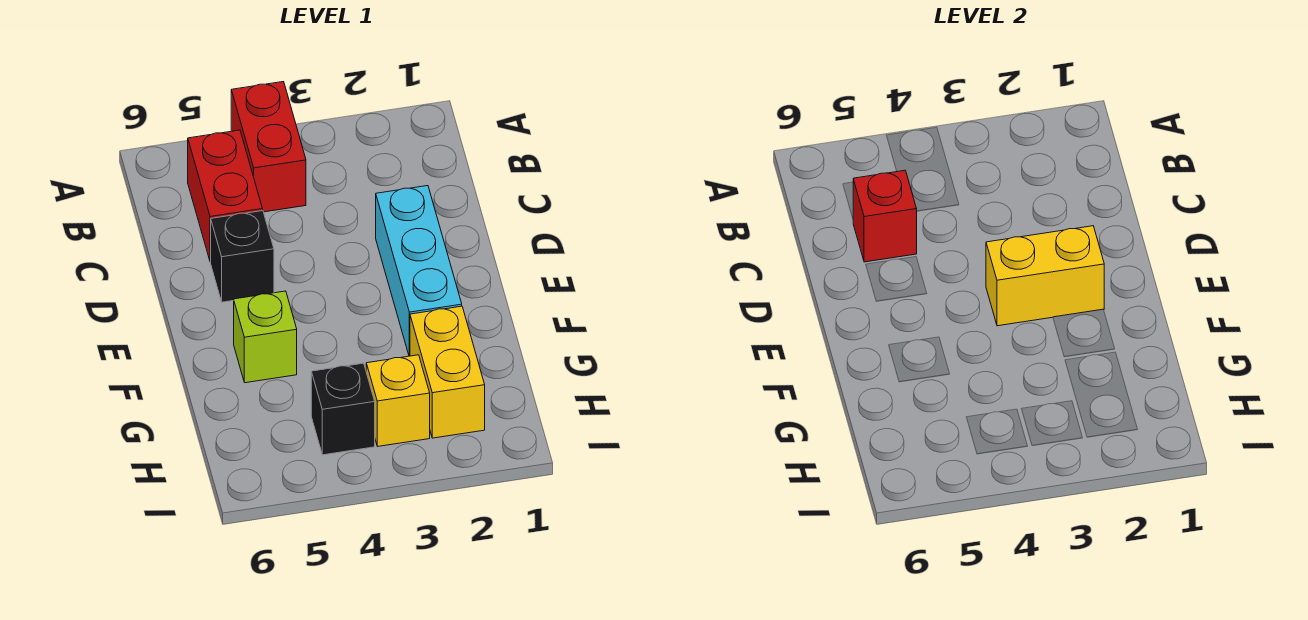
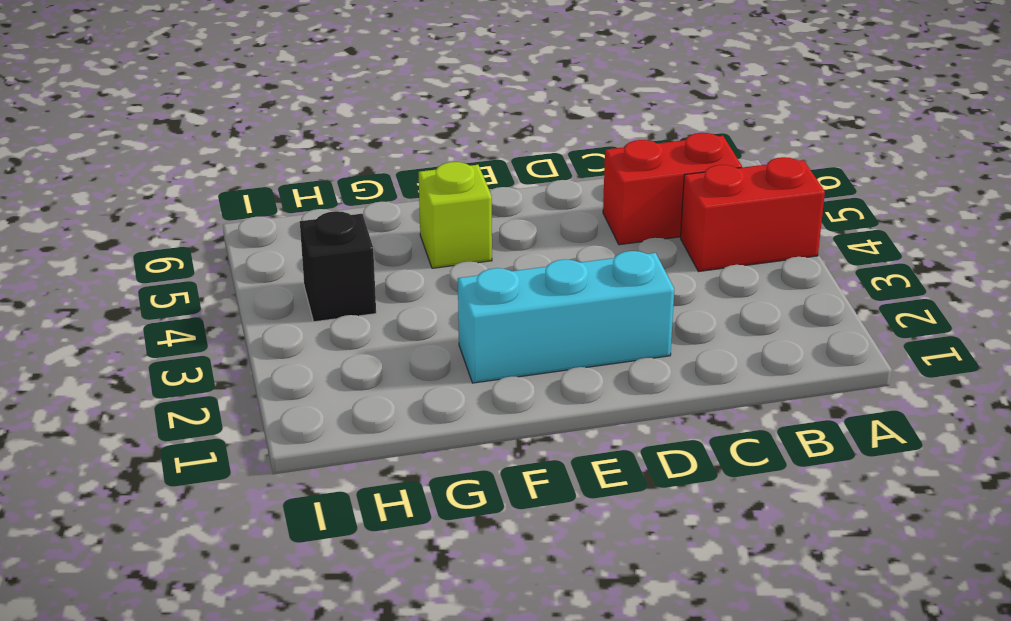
none -> black brick D5 level 1
none -> yellow brick G2:H2 level 1

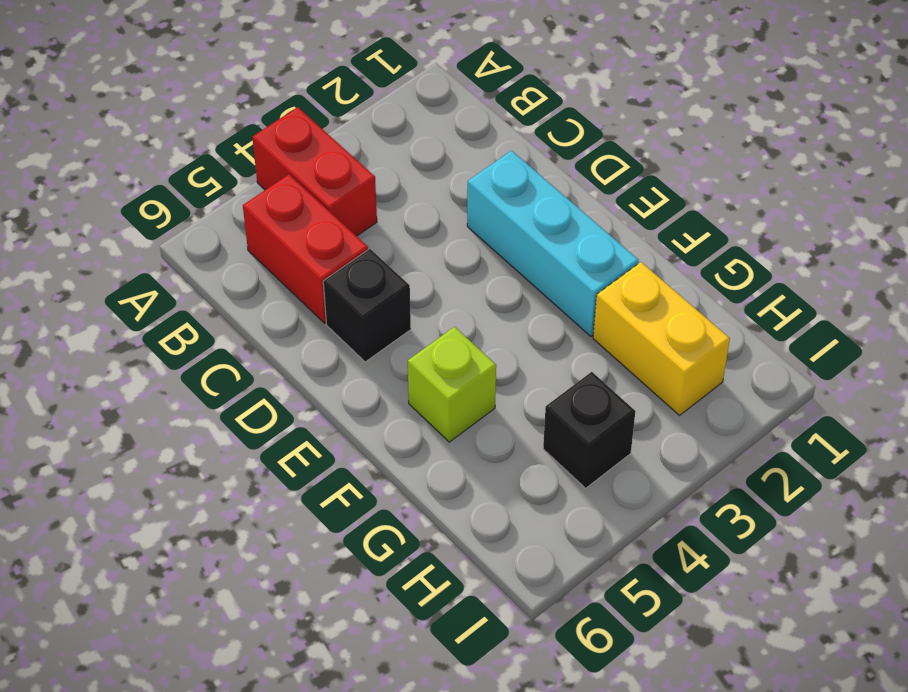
none -> yellow brick H3 level 1
none -> red brick C5 level 2

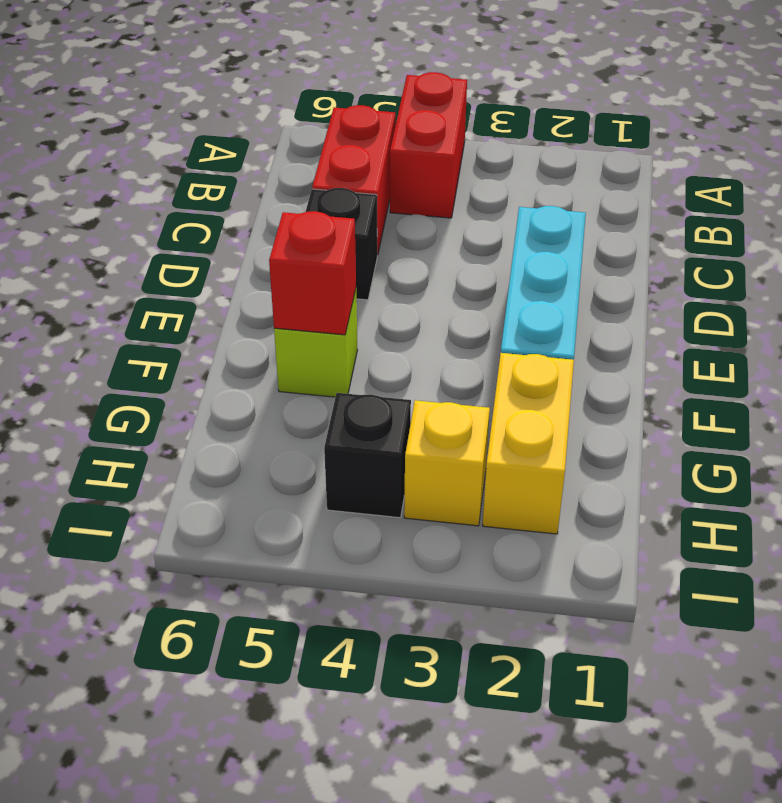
red brick F5 level 2 -> red brick C5 level 2
none -> yellow brick E2:E3 level 2

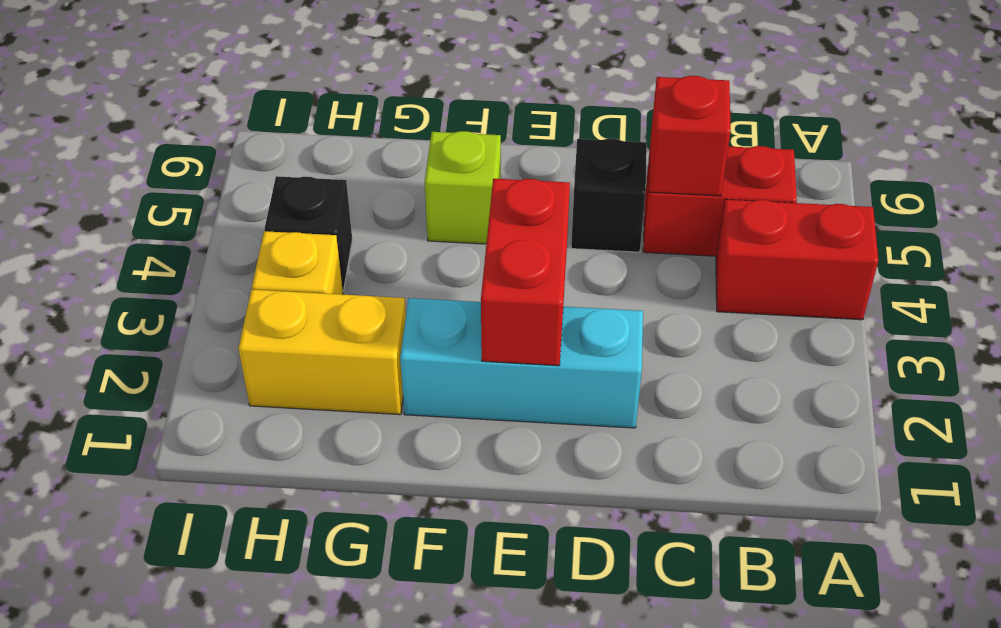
red brick E2:E3 level 2 -> yellow brick E2:E3 level 2

